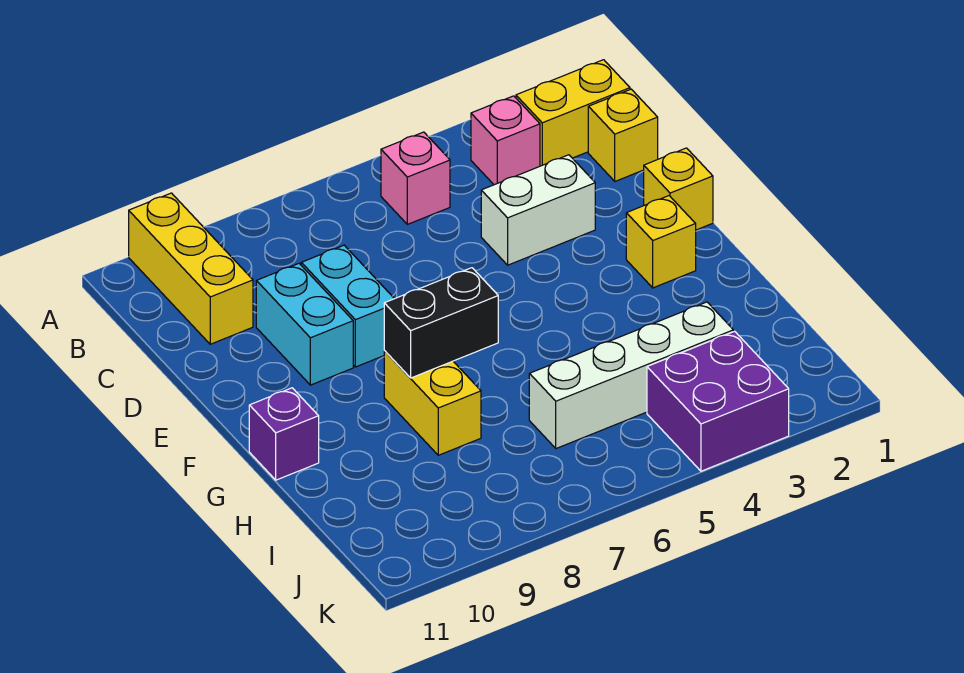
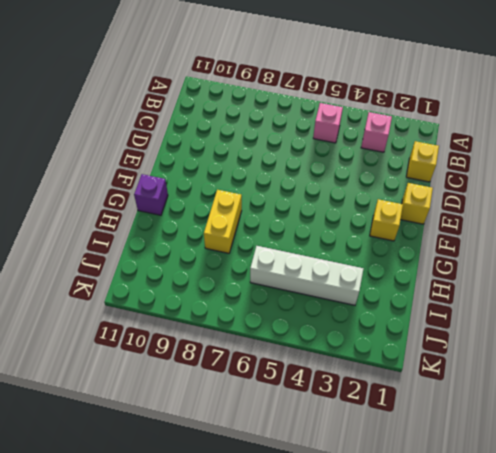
none -> yellow brick A10:C10 level 1
none -> yellow brick B1:B2 level 1
none -> white brick D3:D4 level 1

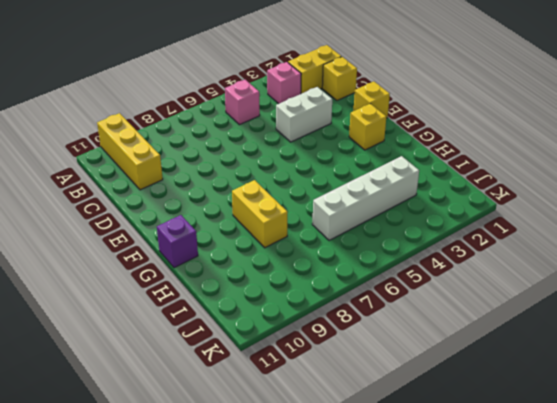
none -> cyan brick D8:E8 level 1
none -> cyan brick D9:E9 level 1
none -> purple brick J3:K4 level 1

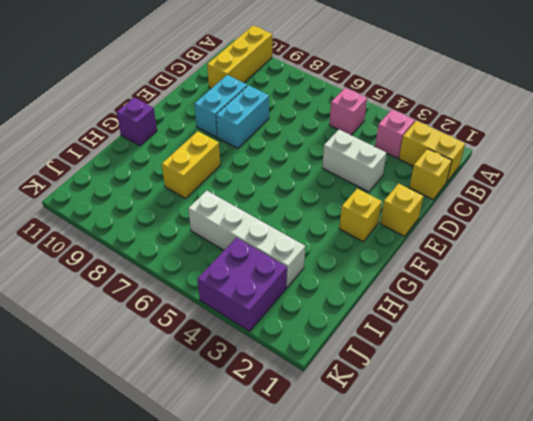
none -> black brick G7:G8 level 2

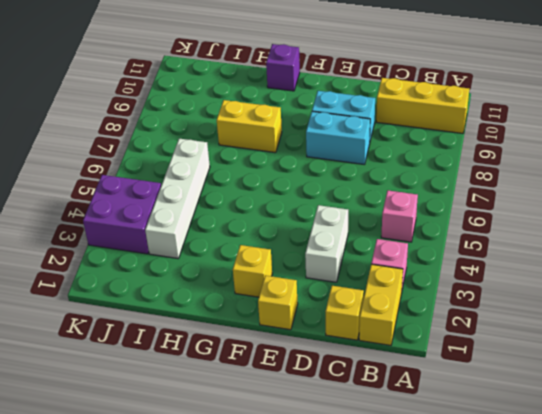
none -> black brick G7:G8 level 2

